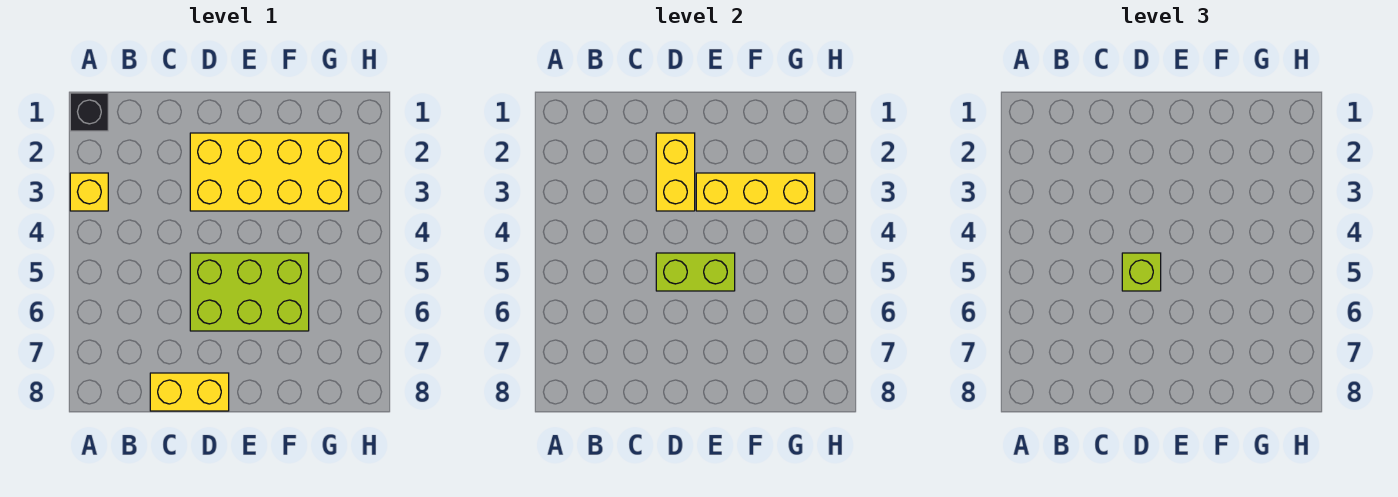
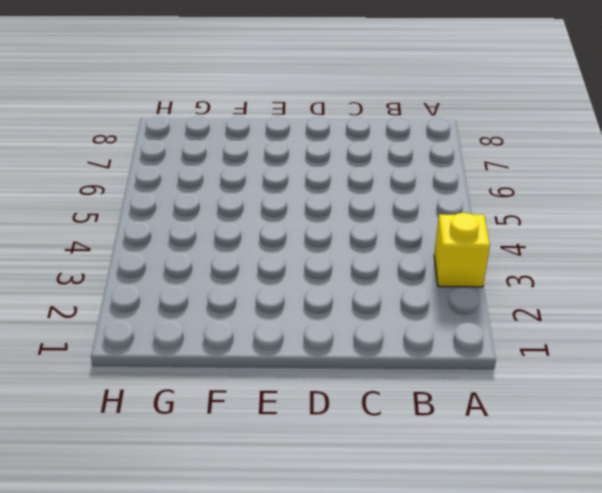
none -> black brick A1 level 1
none -> yellow brick C8:D8 level 1

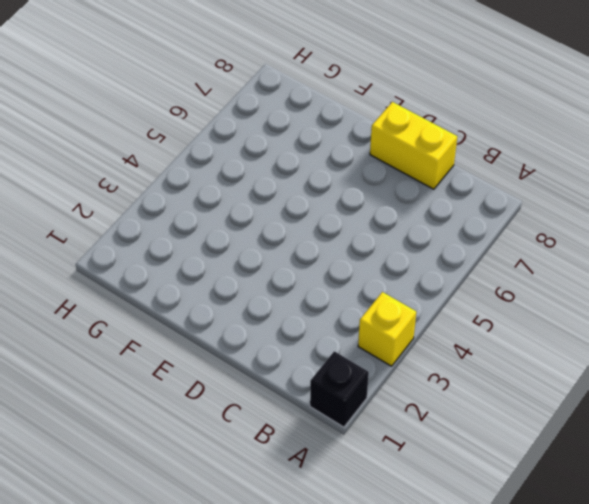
none -> yellow brick D2:G3 level 1
none -> lime brick D5:F6 level 1

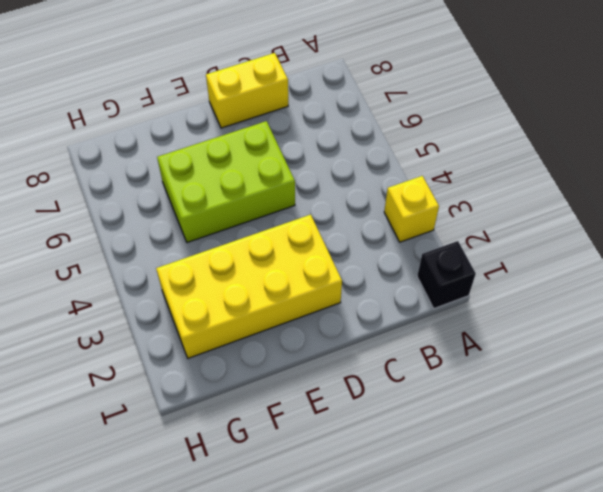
none -> yellow brick D2:D3 level 2
none -> lime brick D5:E5 level 2

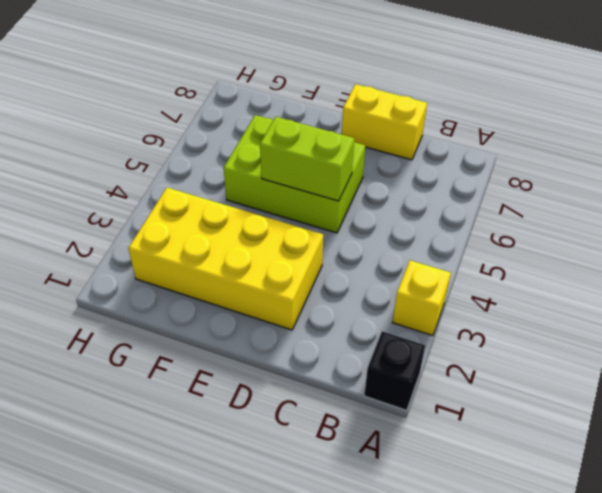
none -> yellow brick D2:D3 level 2
none -> yellow brick E3:G3 level 2

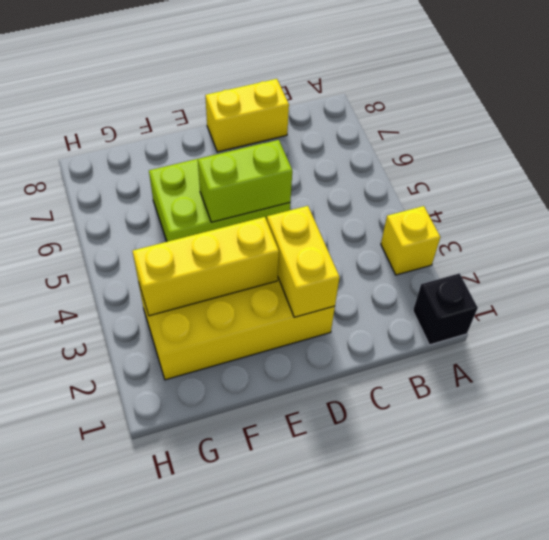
none -> lime brick D5 level 3

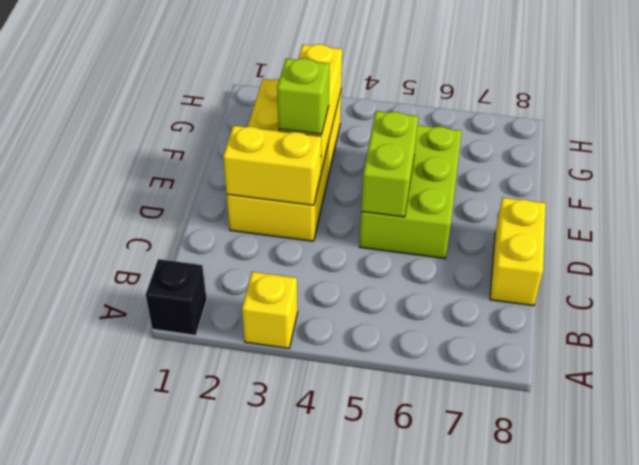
lime brick E3 level 3 -> lime brick D5 level 3

